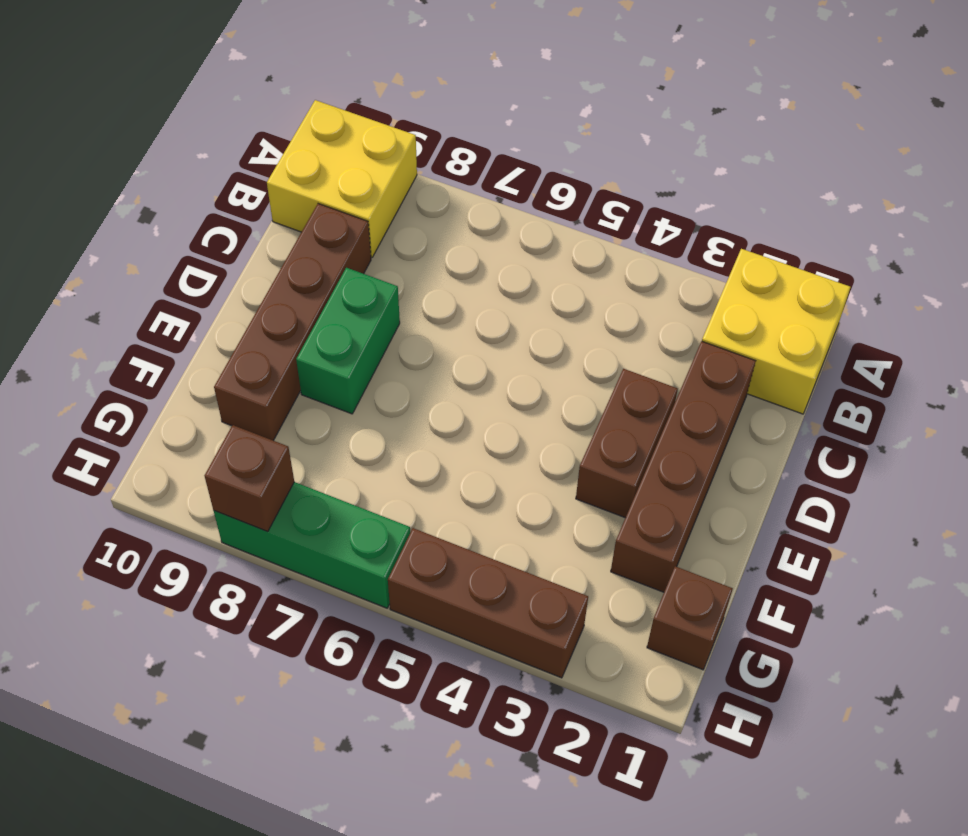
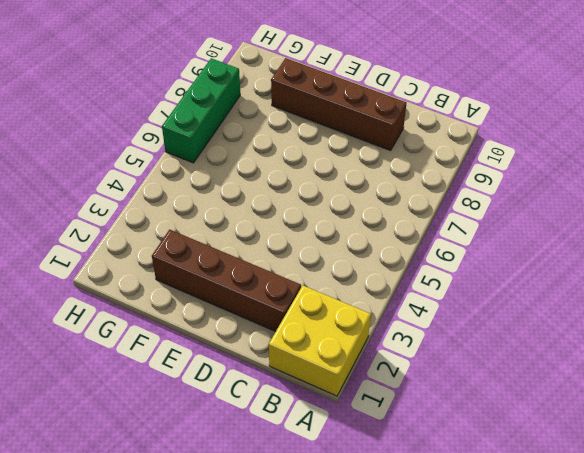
none -> yellow brick A9:B10 level 1
none -> brown brick D3:E3 level 1

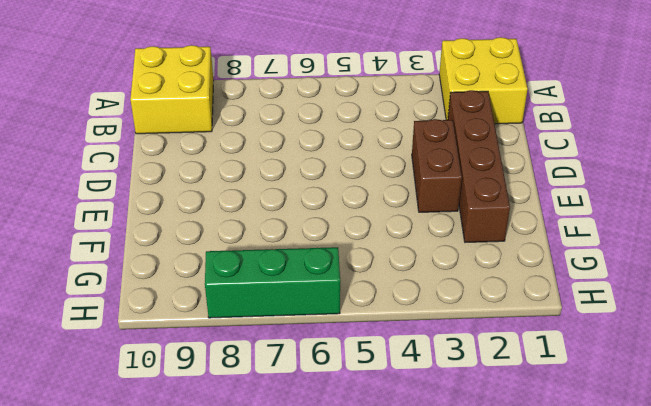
none -> brown brick C9:F9 level 1
none -> green brick D8:E8 level 1

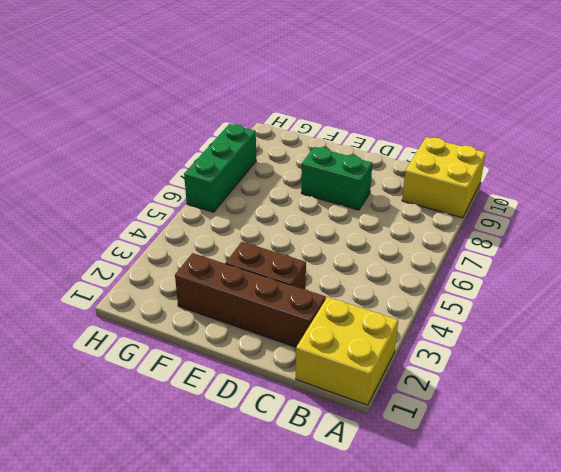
none -> brown brick C9:F9 level 1
none -> brown brick G1 level 1

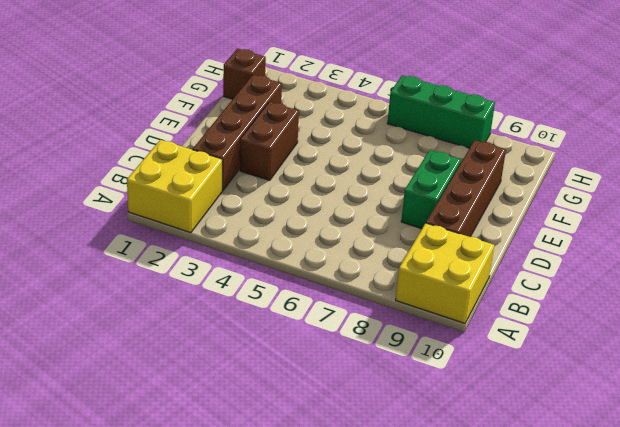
none -> brown brick H3:H5 level 1
none -> brown brick H8 level 2

